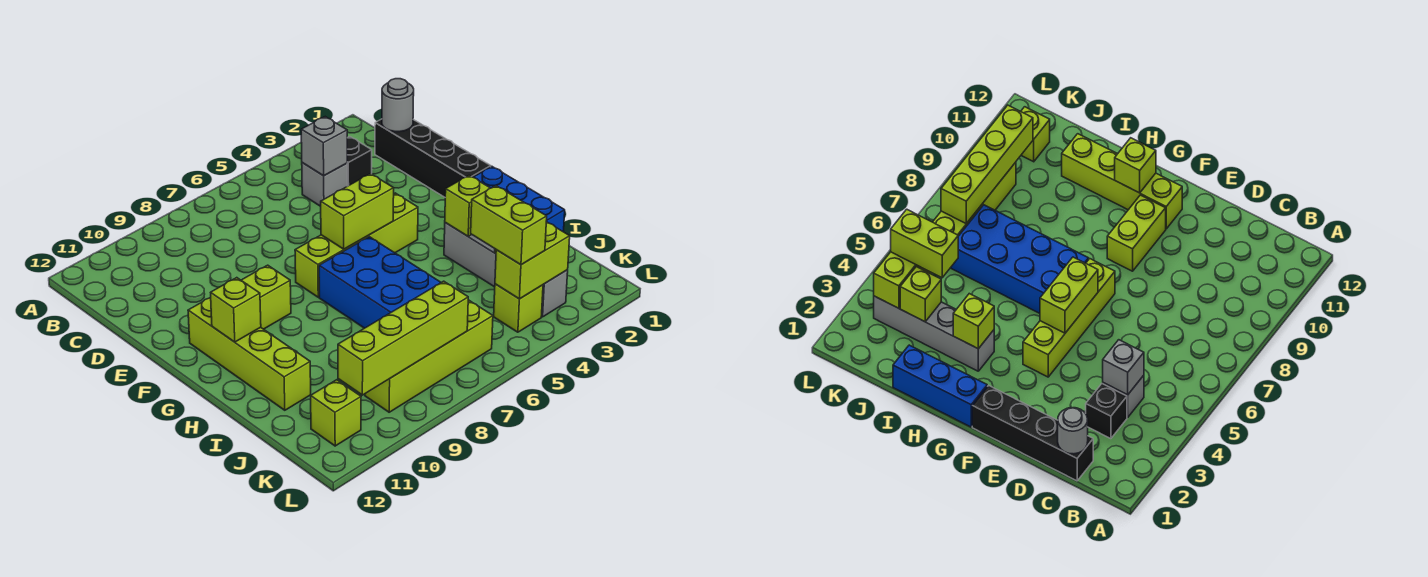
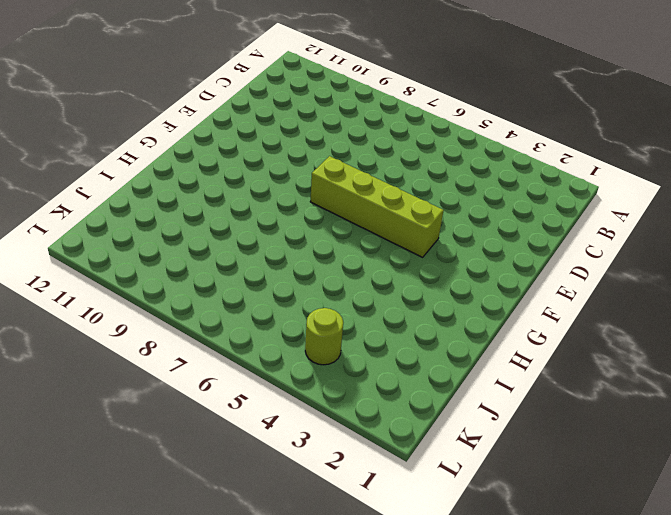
lime round brick K4 level 1 -> lime brick K4 level 1
none -> black brick C1:F1 level 1
none -> black brick C3 level 1
none -> grey brick C4 level 1

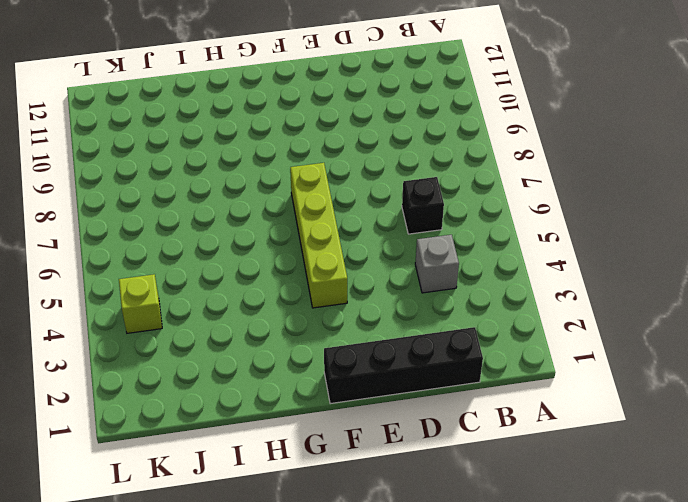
black brick C6 level 1 -> black brick C3 level 1
none -> lime brick F9:F10 level 1
none -> lime brick F11:I11 level 1
none -> blue brick G1:I1 level 1

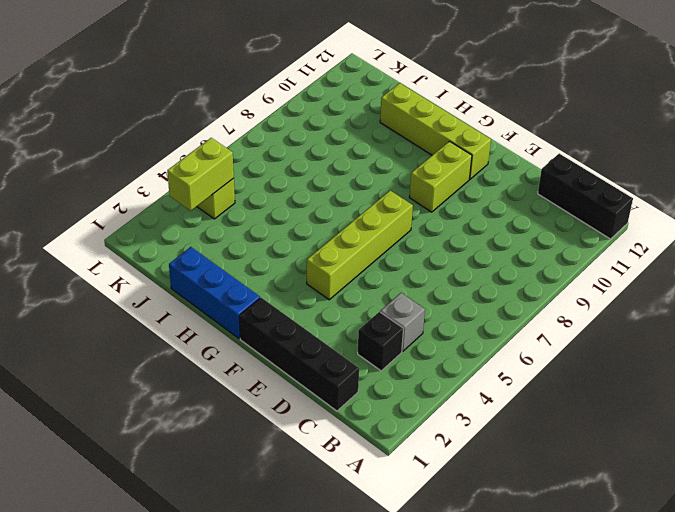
black brick A12:C12 level 1 -> none
none -> blue brick G6:J7 level 1
none -> grey brick H3:K3 level 1
none -> lime brick K6:K9 level 1

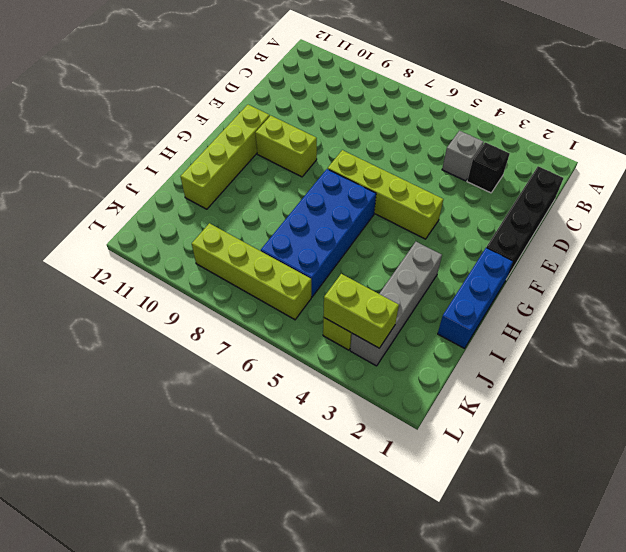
none -> lime brick K11 level 1
none -> grey round brick C1 level 2
none -> grey brick C4 level 2

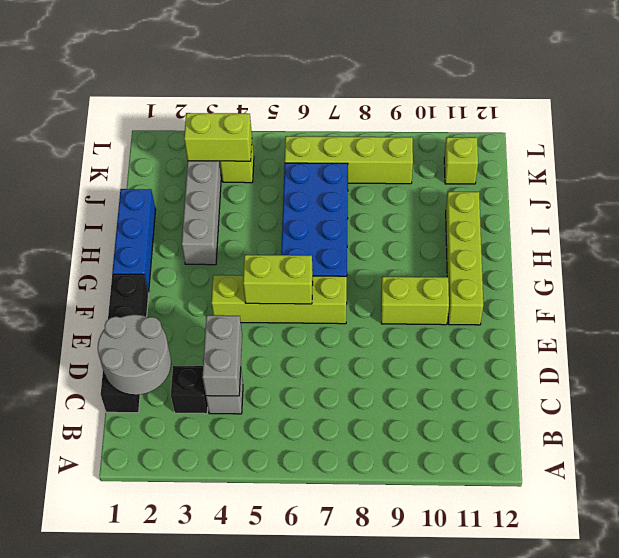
grey round brick C1:D2 level 2 -> grey round brick C1 level 2
grey brick C4:D4 level 2 -> grey brick C4 level 2
none -> lime brick G11 level 2
none -> lime brick H3 level 2
none -> lime brick J3 level 2

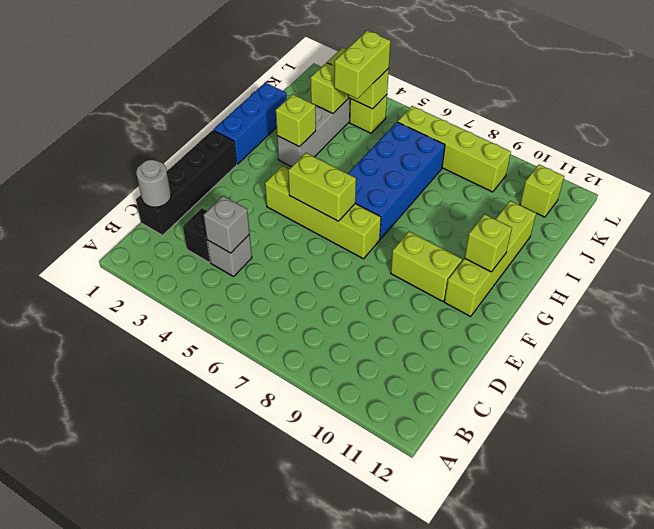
none -> lime brick K7:K10 level 2

